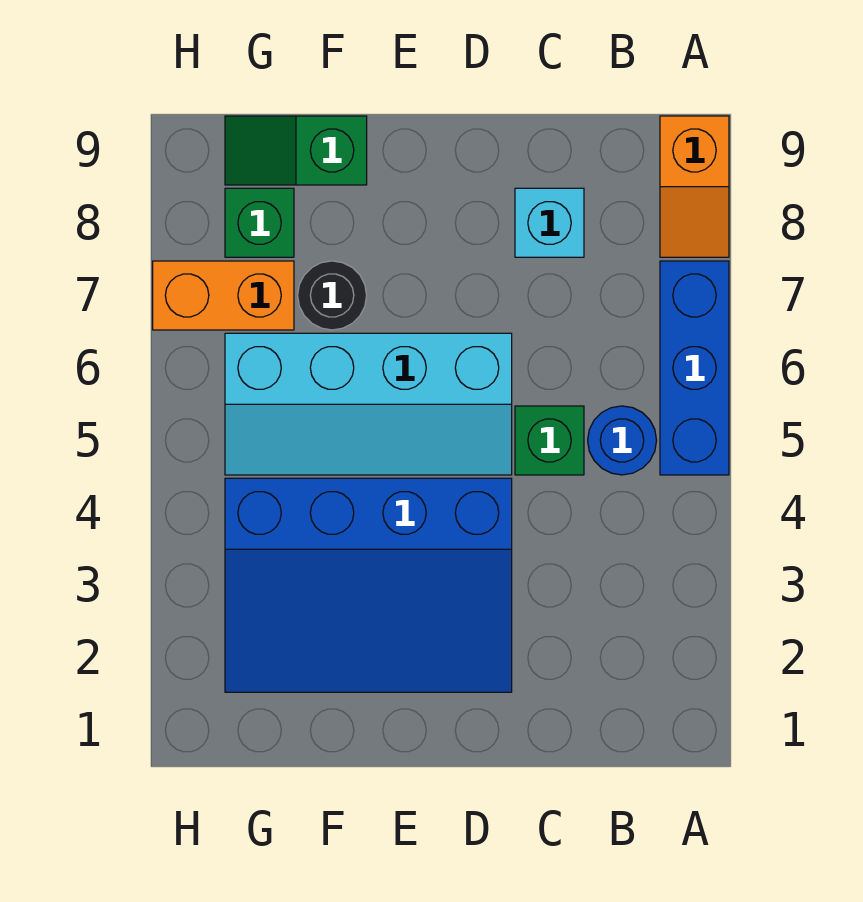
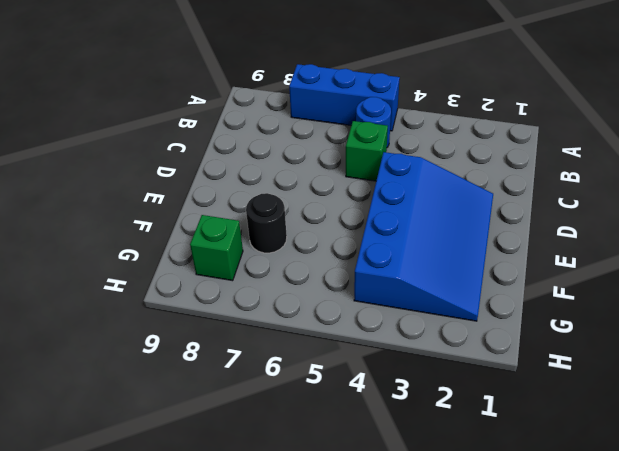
none -> orange slope A8:A9 level 1 top 9
none -> cyan brick C8 level 1

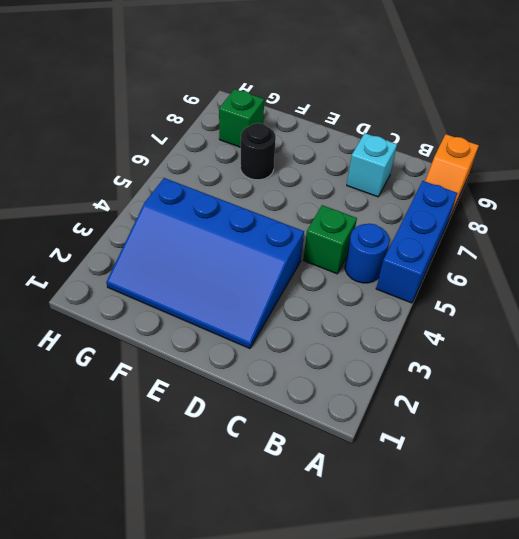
none -> cyan slope D5:G6 level 1 top 6
none -> green slope F9:G9 level 1 top F

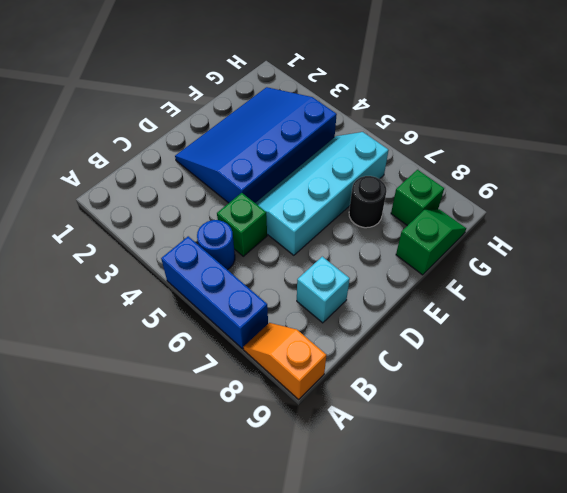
none -> orange brick G7:H7 level 1

